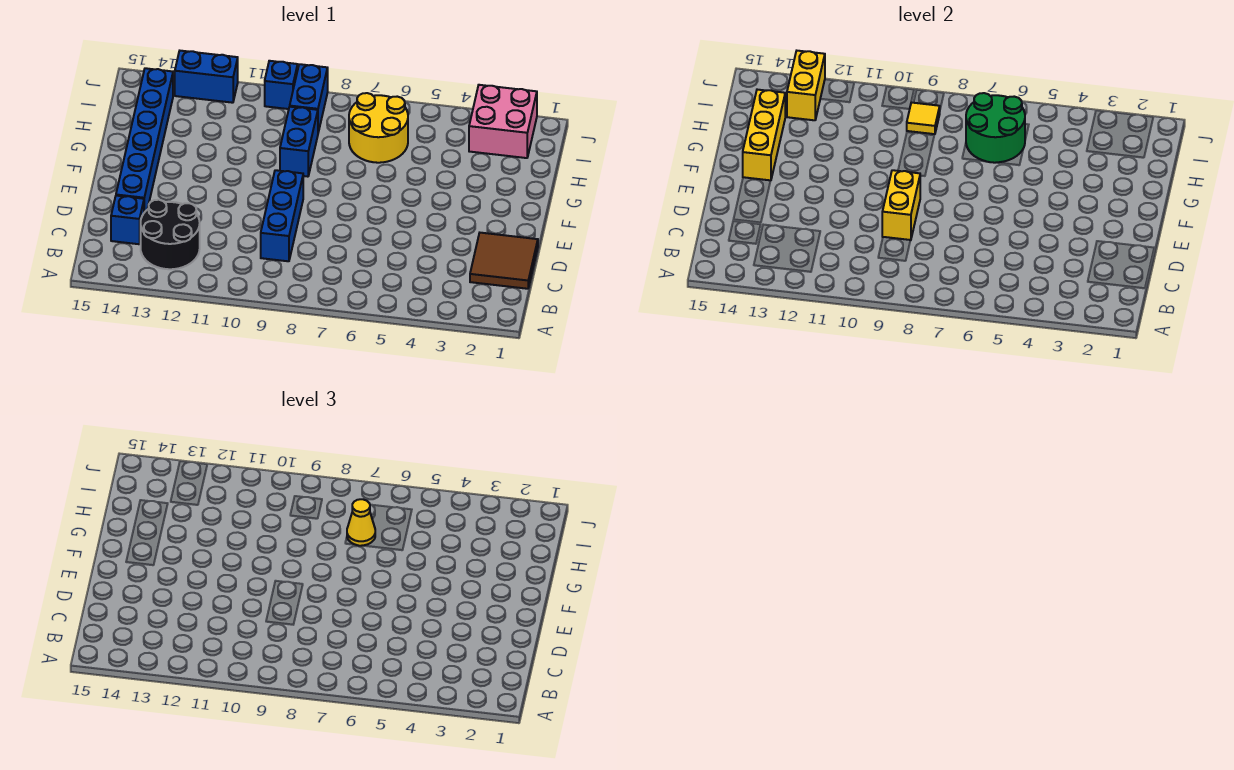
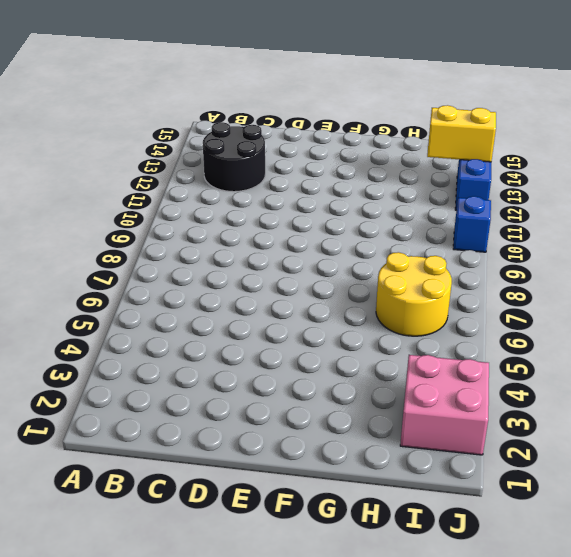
none -> brown tile C1:D2 level 1
none -> blue brick C9:E9 level 1
none -> blue brick C14 level 1

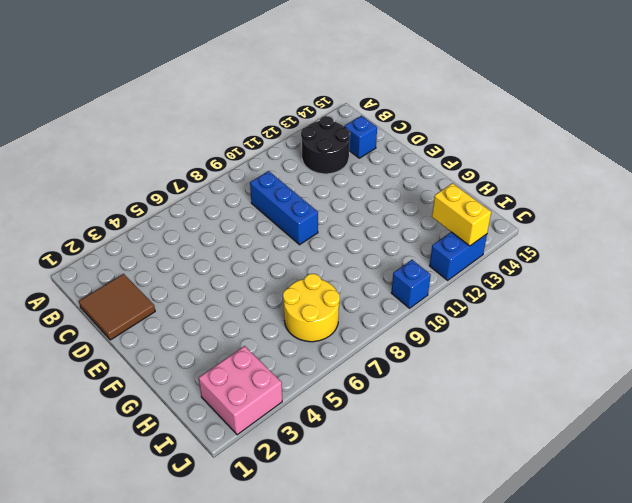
none -> blue brick D14:I14 level 1
none -> blue brick G9:H9 level 1
none -> blue brick I9:J9 level 1

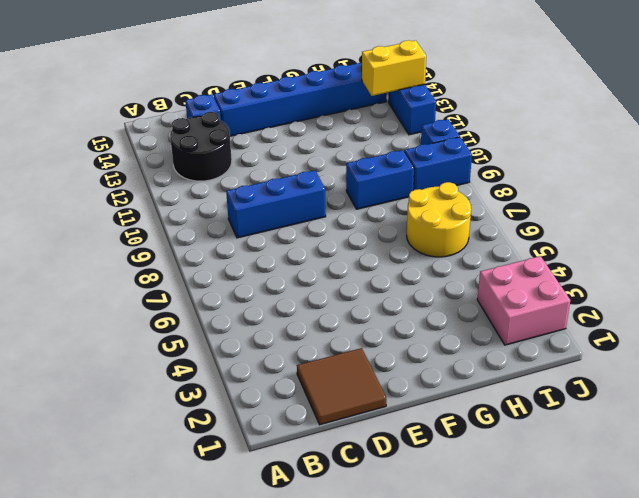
none -> yellow brick D9:E9 level 2
none -> yellow brick F14:H14 level 2
none -> green round brick H6:I7 level 2

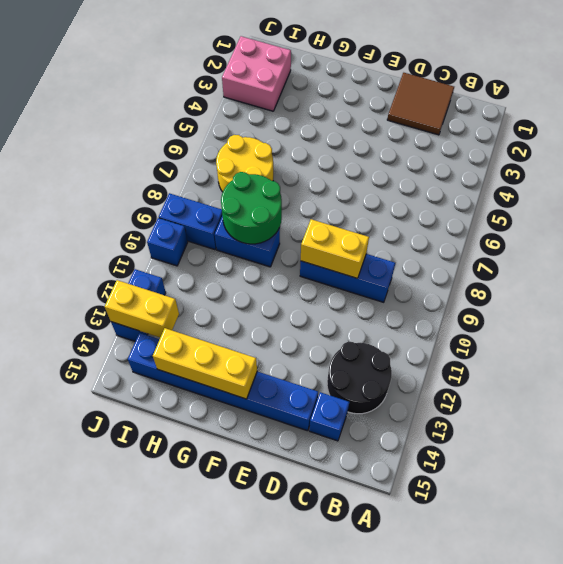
green round brick G8:H9 level 2 -> green round brick H6:I7 level 2
none -> yellow tile I9 level 2
none -> yellow cone H7 level 3

